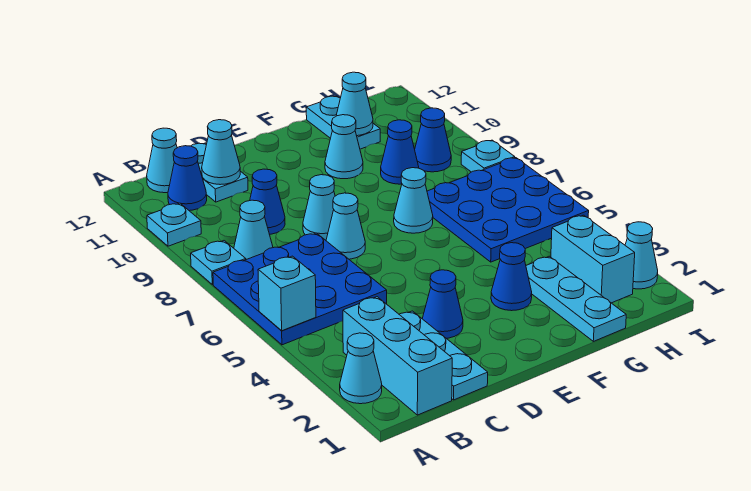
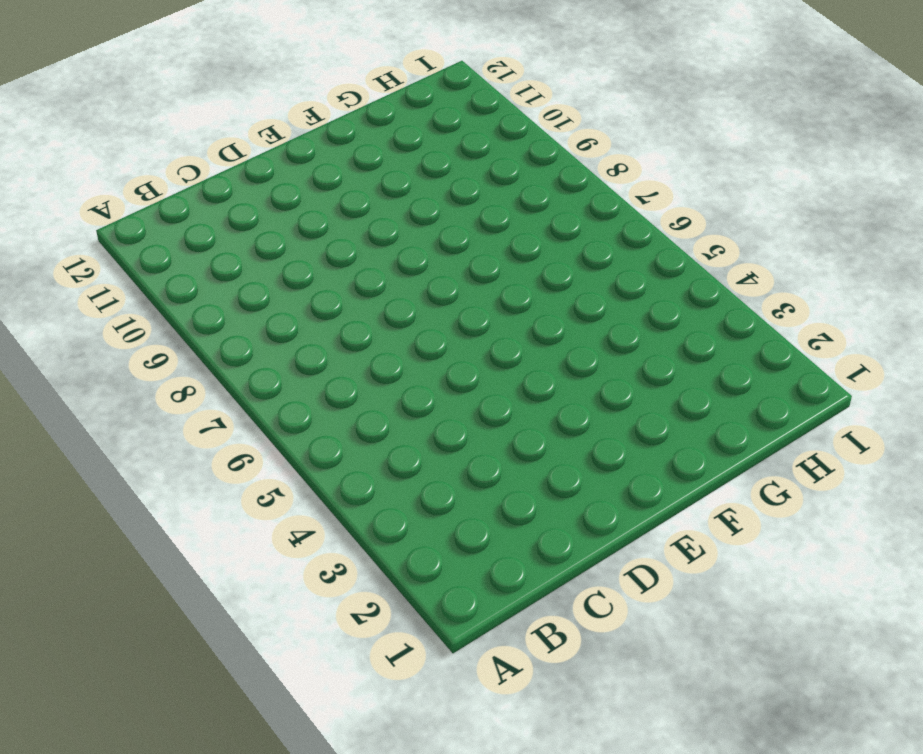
none -> cyan cone A2 level 1
none -> blue plate A5:C7 level 1
none -> cyan plate A8 level 1

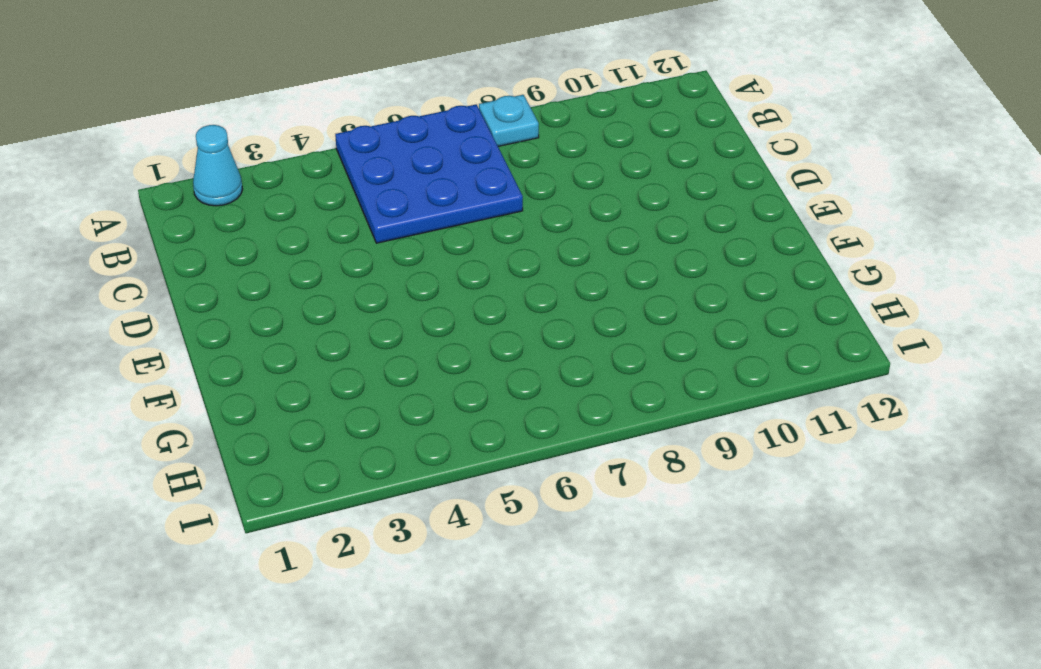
none -> cyan plate A10 level 1
none -> cyan brick B1:B3 level 1
none -> cyan cone B8 level 1

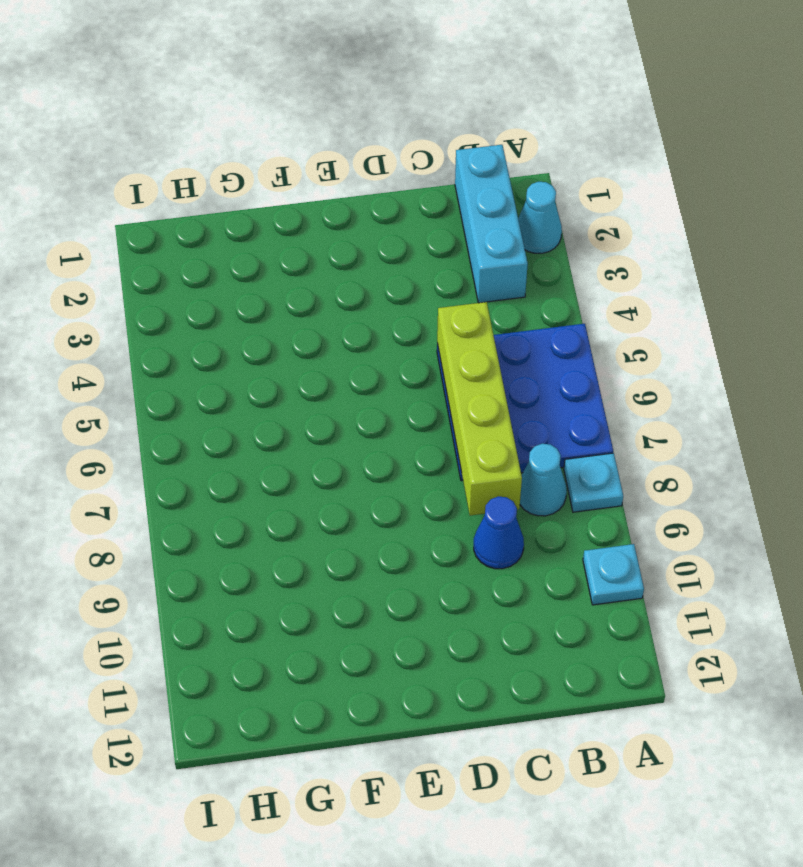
lime brick C5:C8 level 2 -> none
none -> blue cone B11 level 1
none -> cyan cone B12 level 1
none -> cyan plate C1:C3 level 1

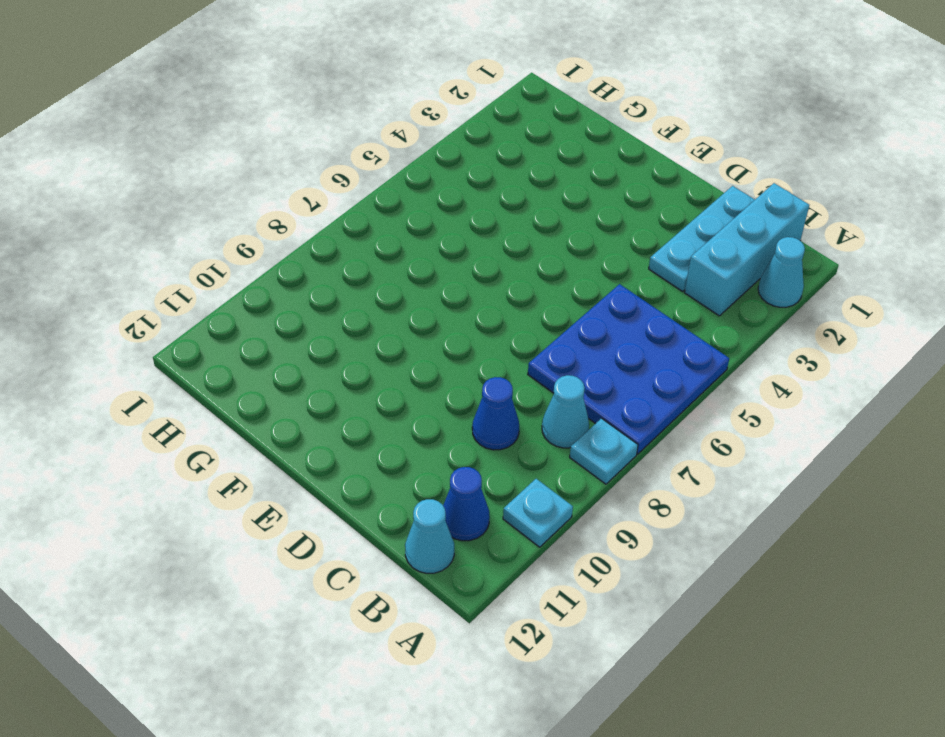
none -> cyan plate C11:C12 level 1
none -> blue cone D3 level 1
none -> cyan cone D7 level 1

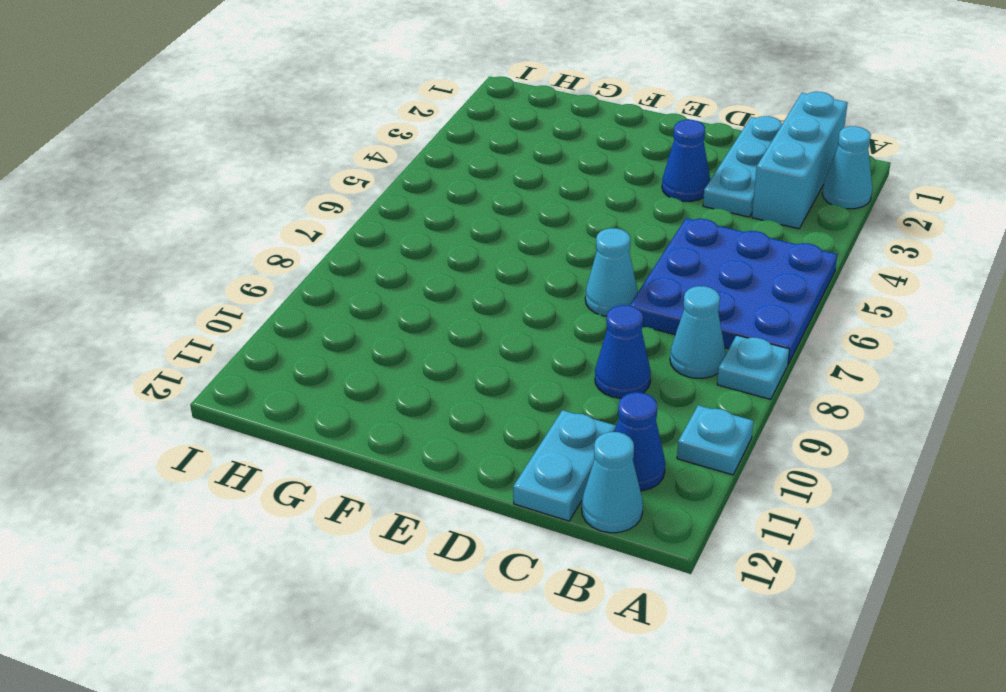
none -> cyan cone D8 level 1
none -> blue cone F3 level 1
none -> cyan cone F7 level 1

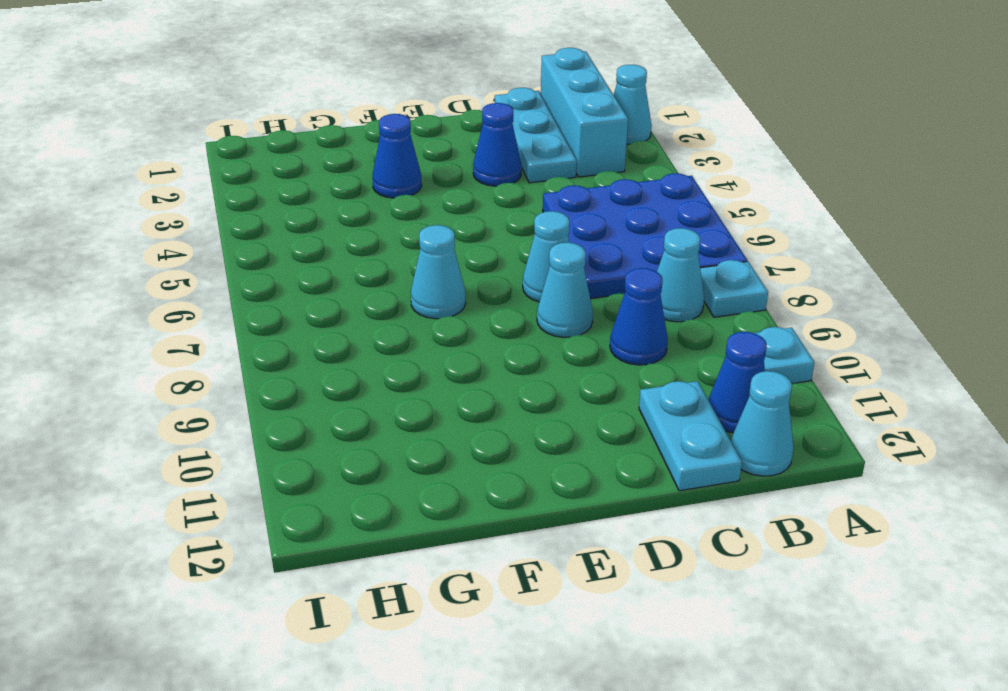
none -> cyan cone F10 level 1
none -> cyan plate G1:G3 level 1
none -> blue plate G5:I7 level 1

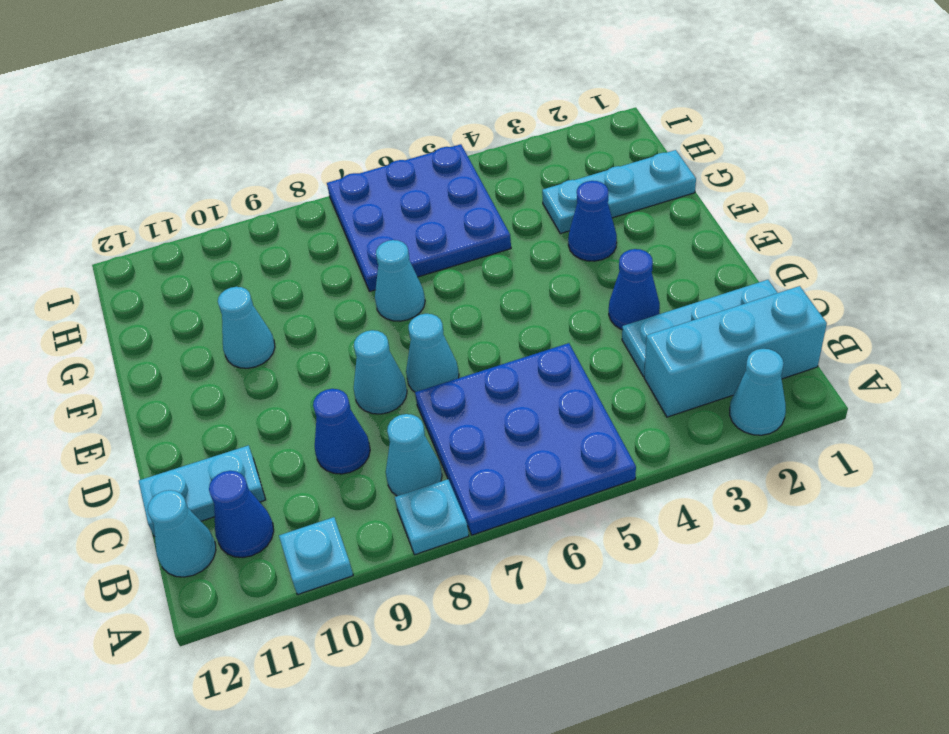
none -> blue cone G9 level 1
none -> cyan plate G11:G12 level 1
none -> cyan brick H2:H3 level 1

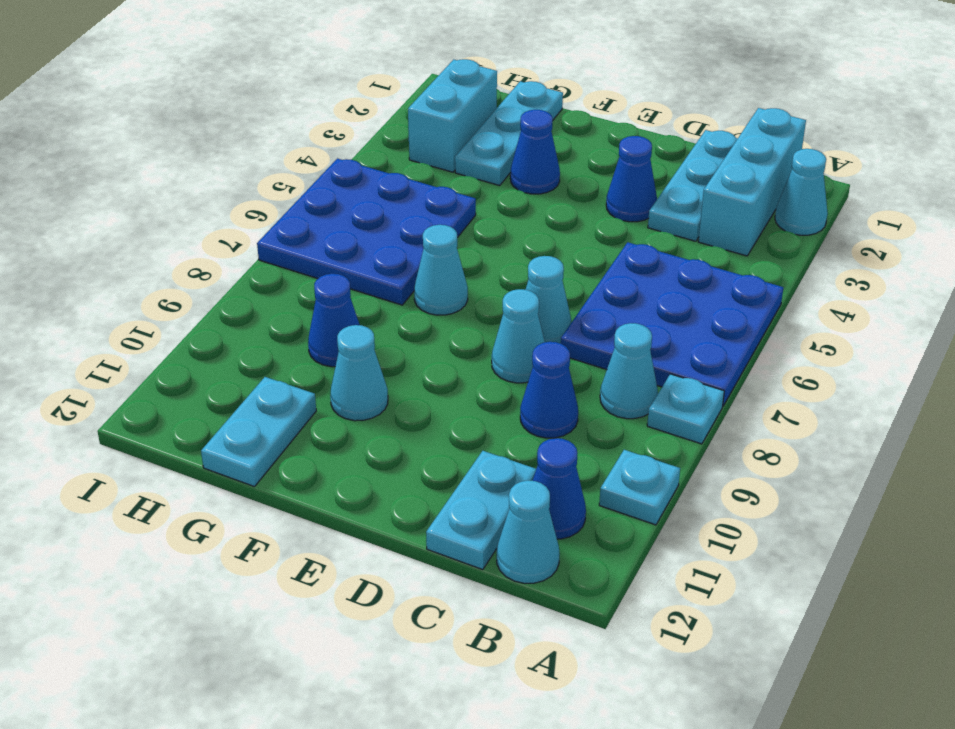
none -> blue cone H9 level 1
none -> cyan cone I2 level 1
none -> cyan plate I8 level 1

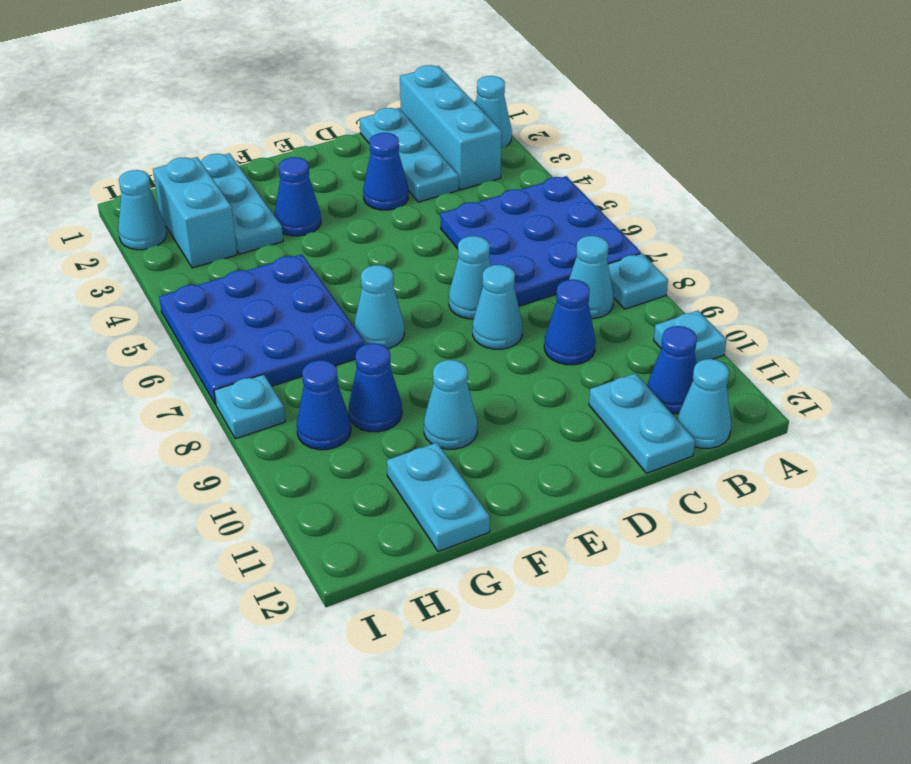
none -> cyan brick A5 level 2
none -> cyan cone C11 level 2
none -> cyan cone G11 level 2

